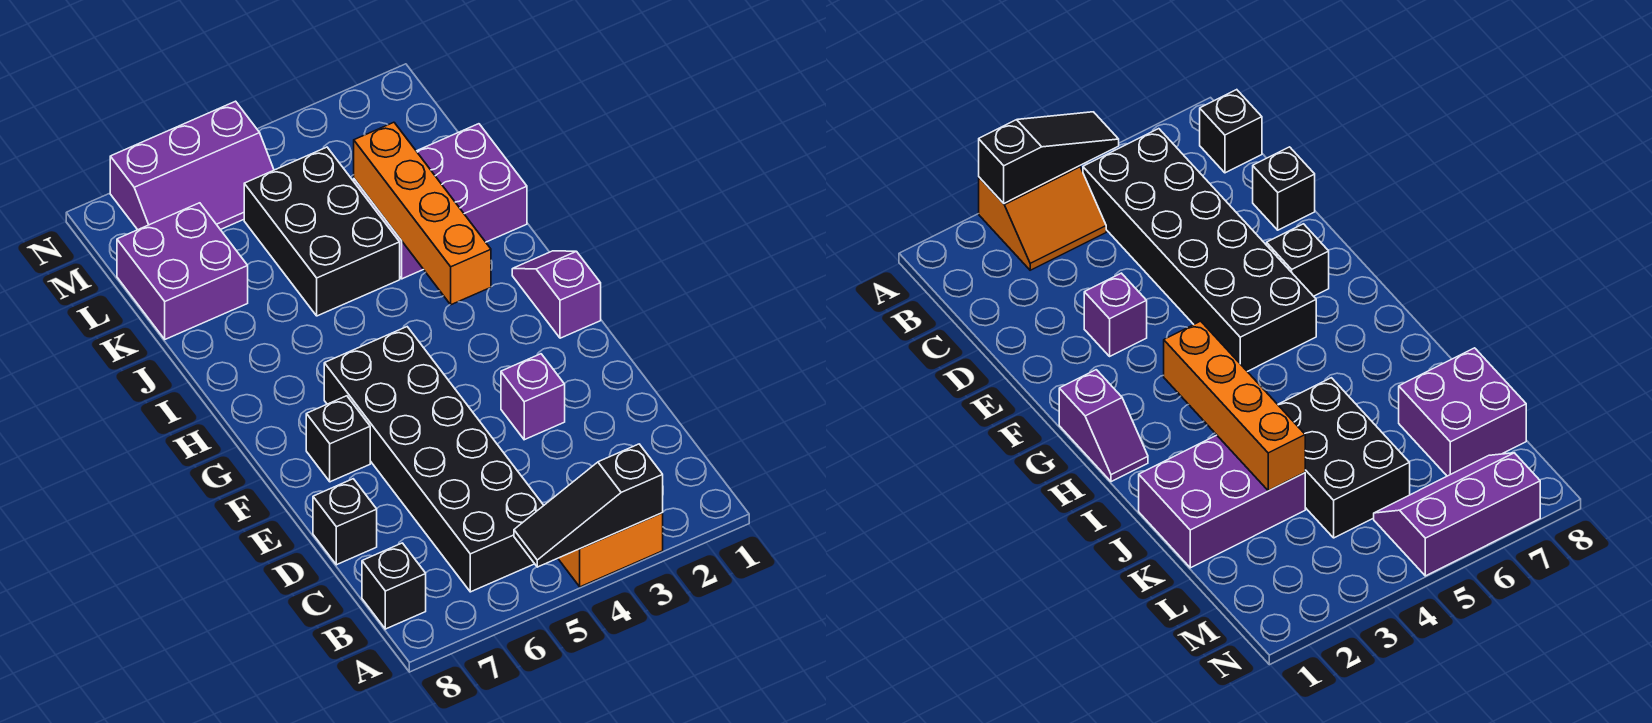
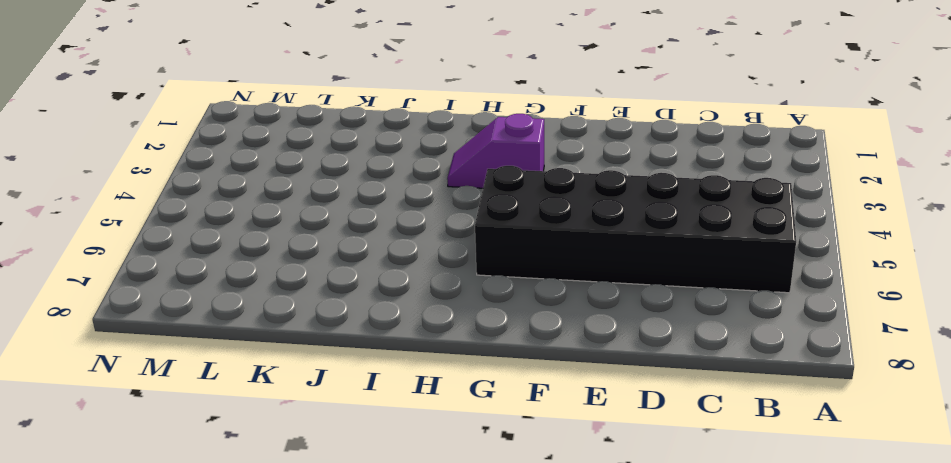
purple slope G3:H3 level 1 top G -> purple slope G1:H1 level 1 top G
none -> orange slope A3:B4 level 1 top A
none -> black brick B8 level 1
none -> black brick D8 level 1

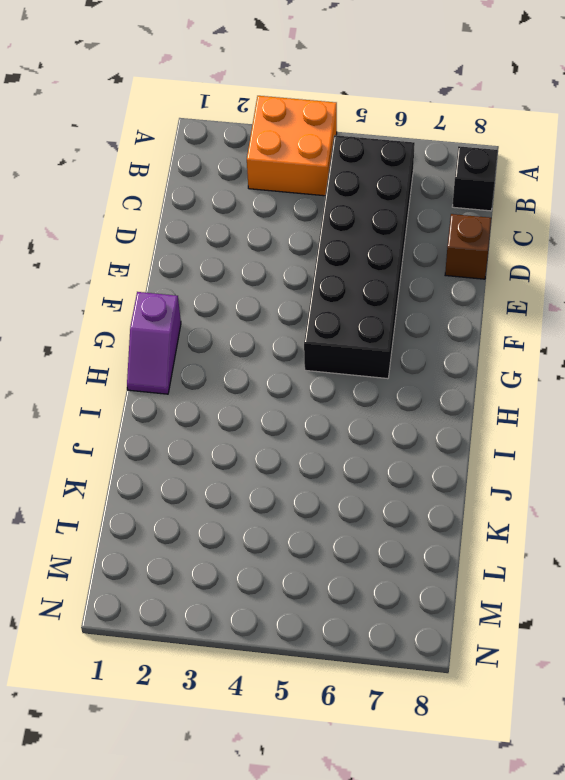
orange brick A3:B4 level 1 -> orange slope A3:B4 level 1 top A
brown brick D8 level 1 -> black brick D8 level 1
none -> purple brick E3 level 1
none -> black brick F7 level 1
none -> purple brick J1:K3 level 1

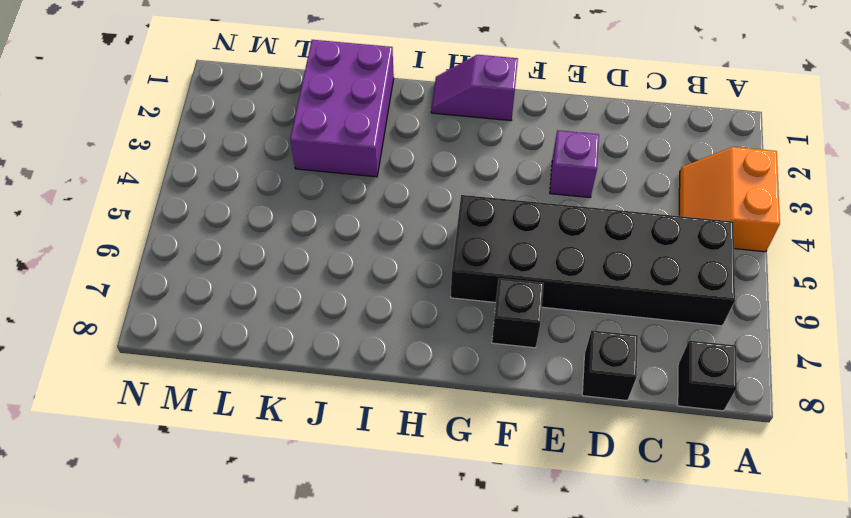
none -> black brick J4:L5 level 1
none -> purple brick K7:L8 level 1
none -> purple slope M5:N7 level 1 top N

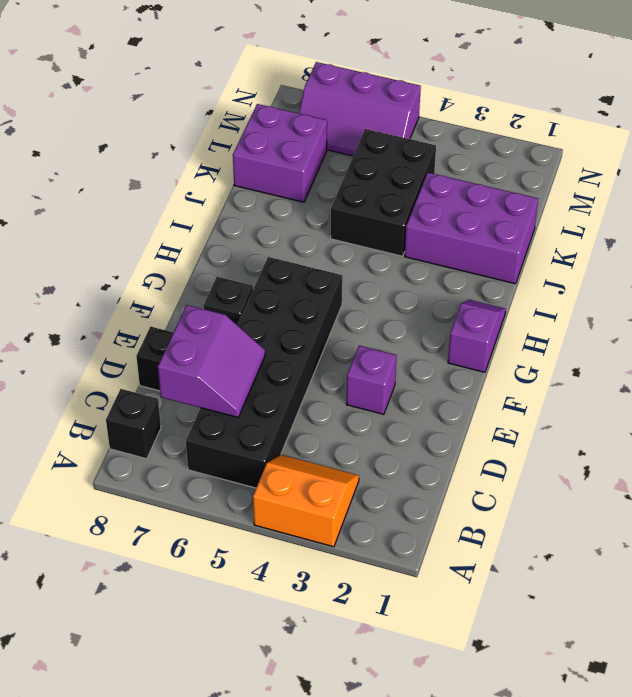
purple slope C6:D7 level 2 top 7 -> none
none -> black slope A3:A5 level 2 top 3
none -> orange brick H3:K3 level 2

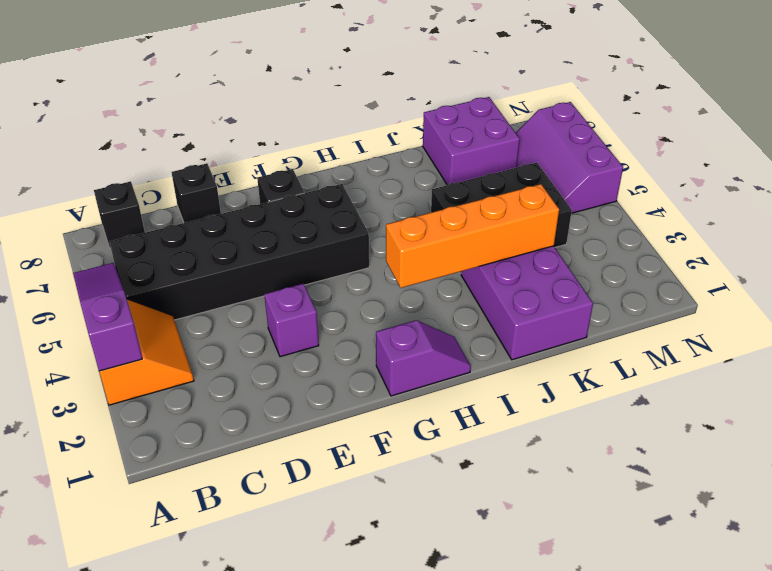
purple slope A3:A5 level 2 top 3 -> black slope A3:A5 level 2 top 3

